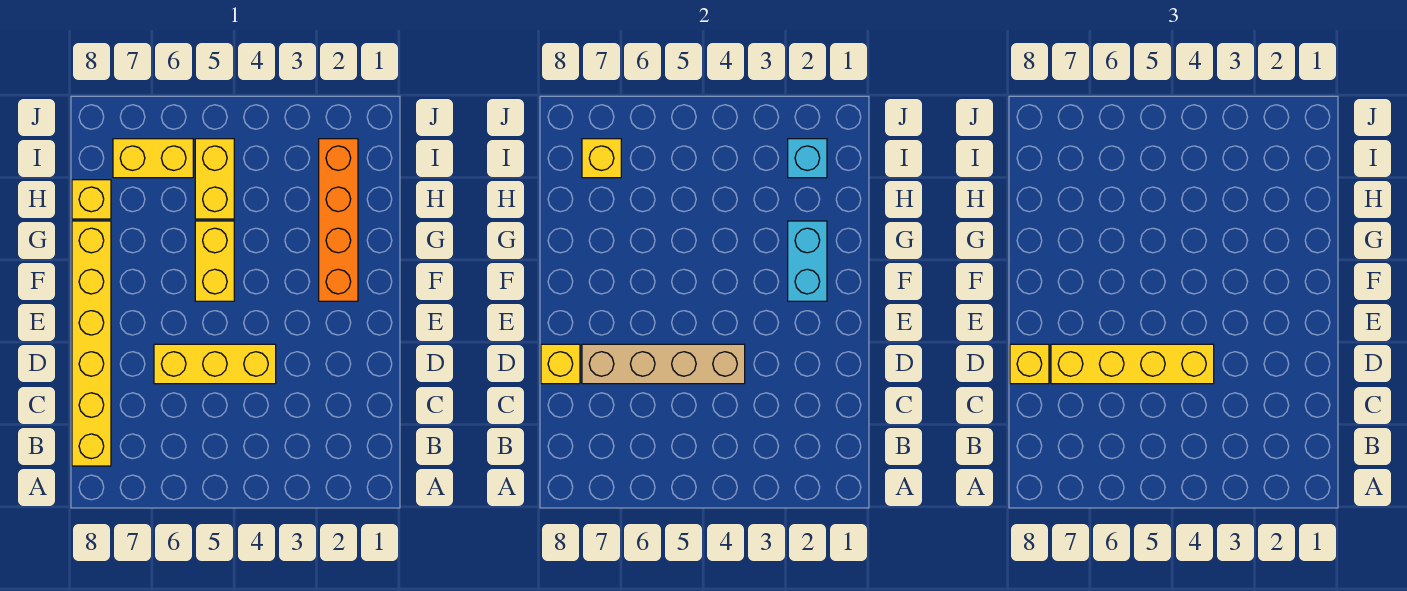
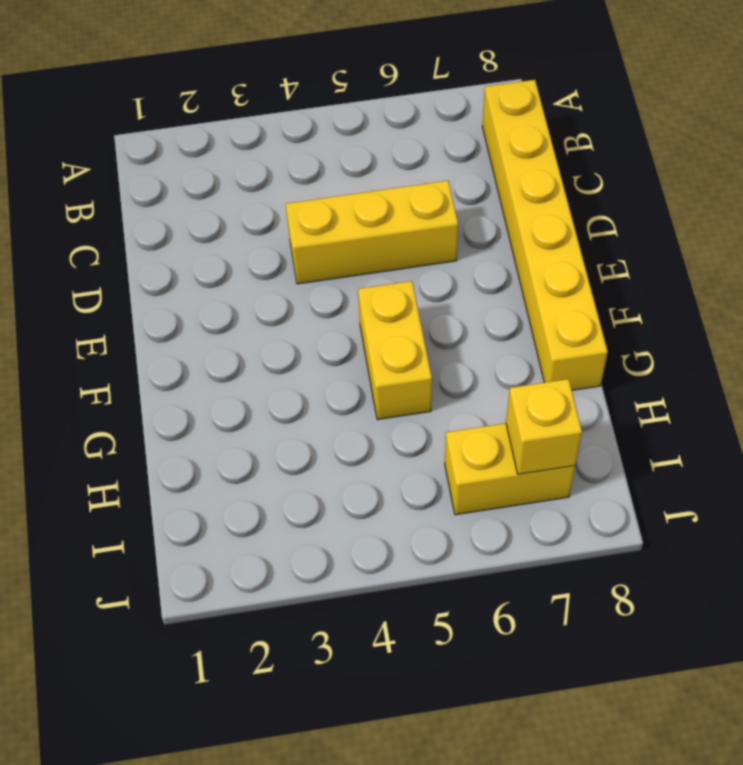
none -> orange brick F2:I2 level 1
none -> yellow brick H5:I5 level 1
none -> yellow brick H8 level 1

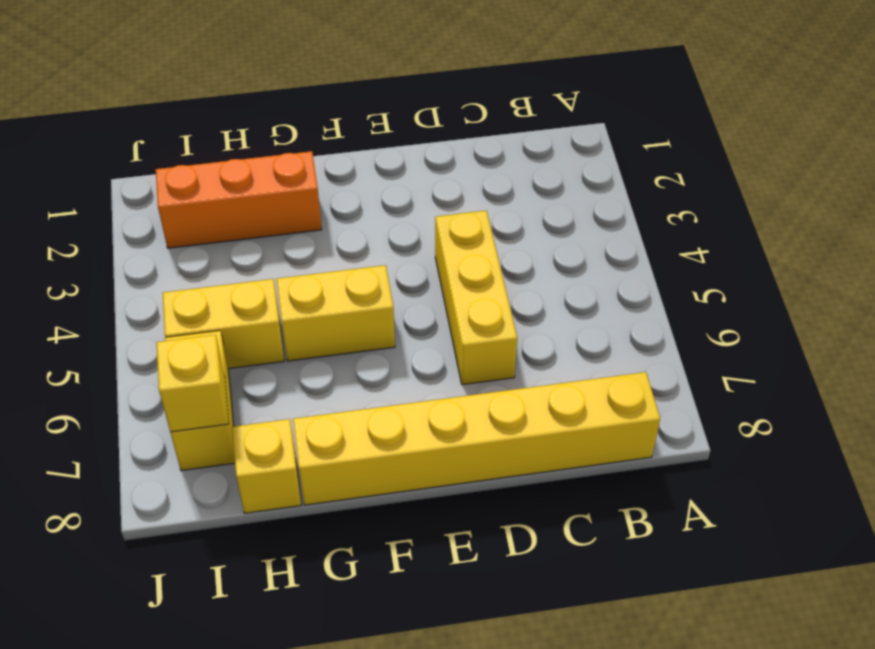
orange brick G2:I2 level 1 -> orange brick F2:I2 level 1
none -> tan brick D4:D7 level 2
none -> yellow brick D8 level 2
none -> cyan brick F2:G2 level 2

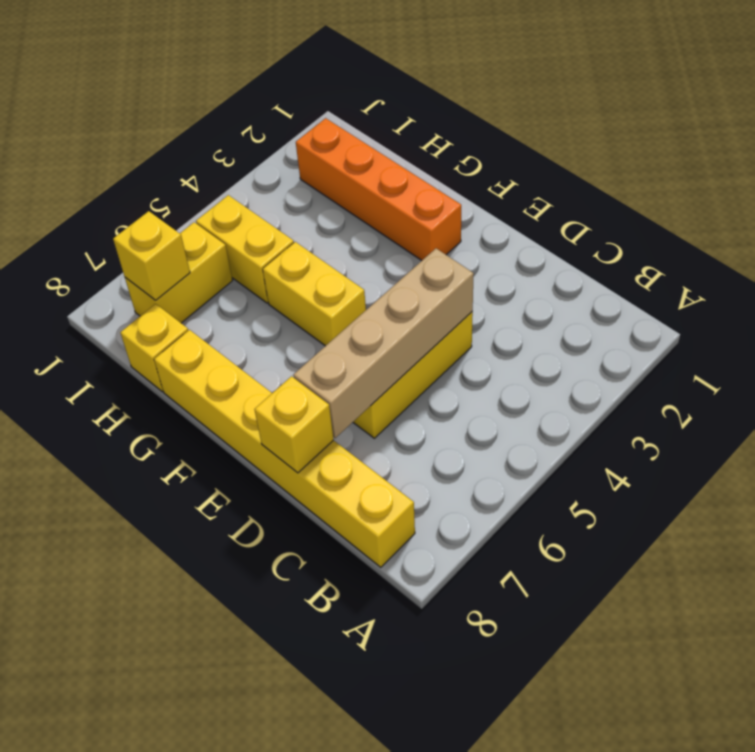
none -> cyan brick F2:G2 level 2
none -> cyan brick I2 level 2
none -> yellow brick D4:D7 level 3

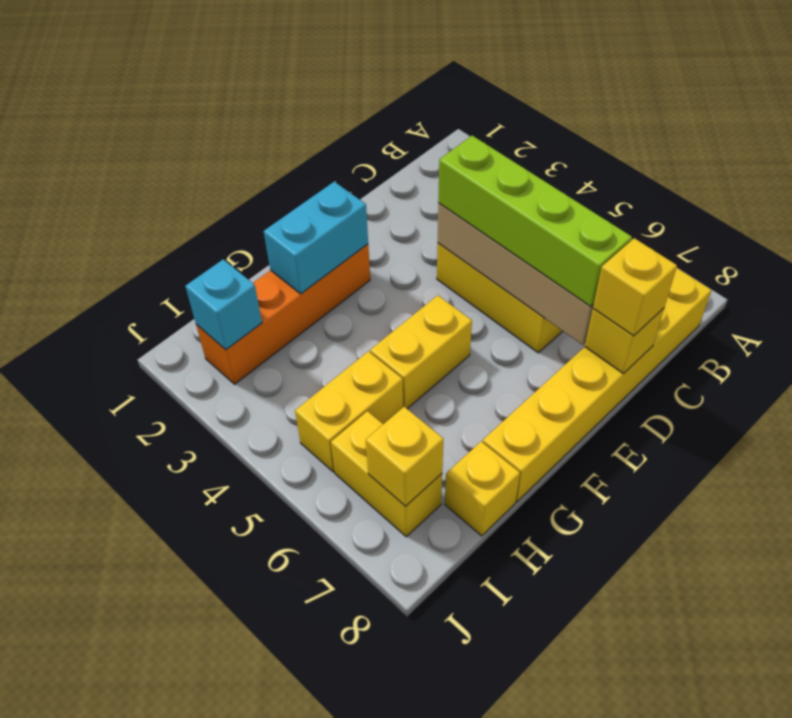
lime brick D4:D7 level 3 -> yellow brick D4:D7 level 3

